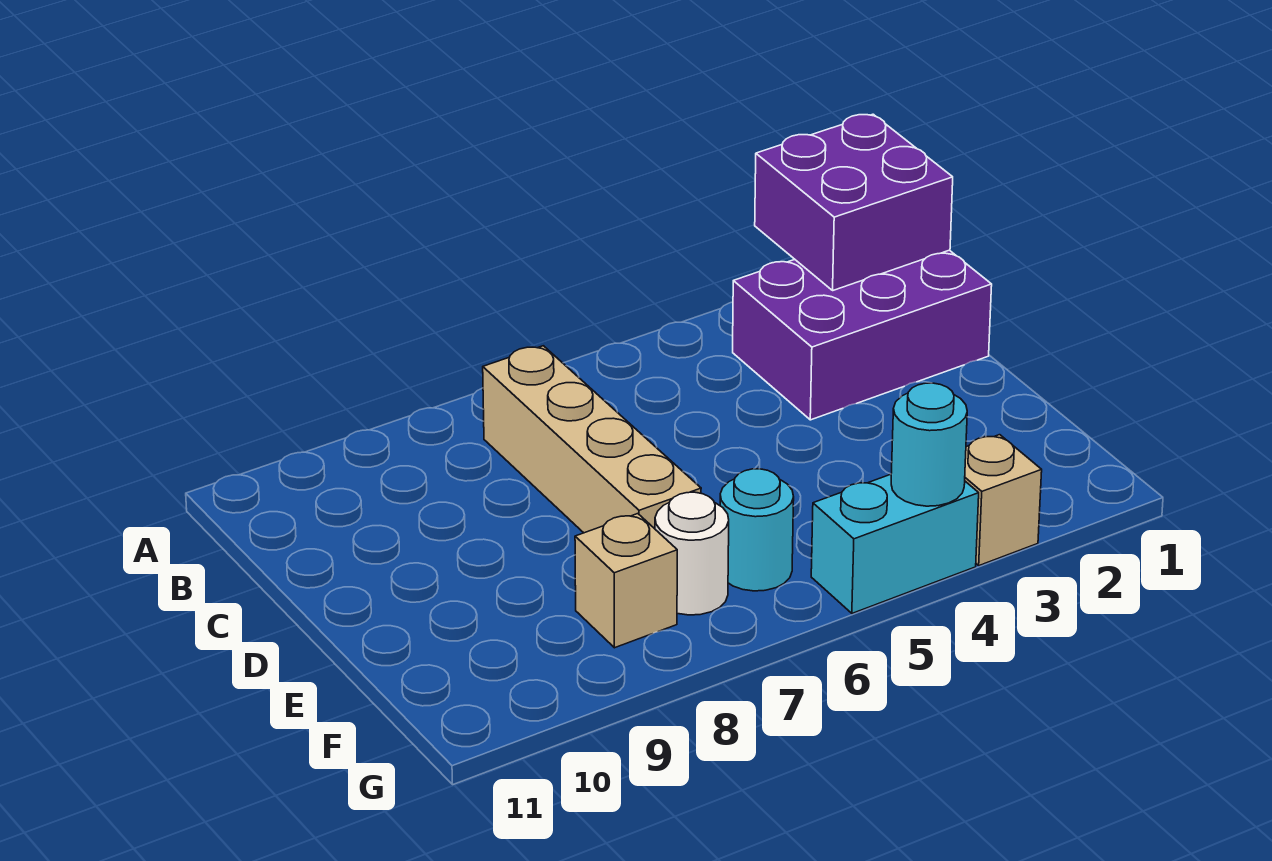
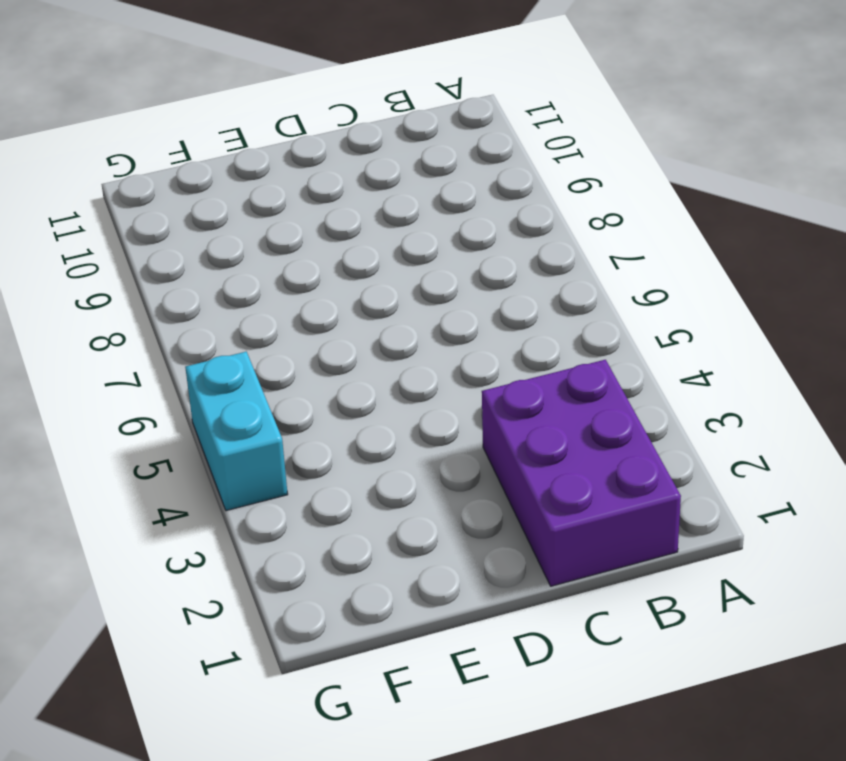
none -> tan brick B7:E7 level 1
none -> cyan round brick F6 level 1

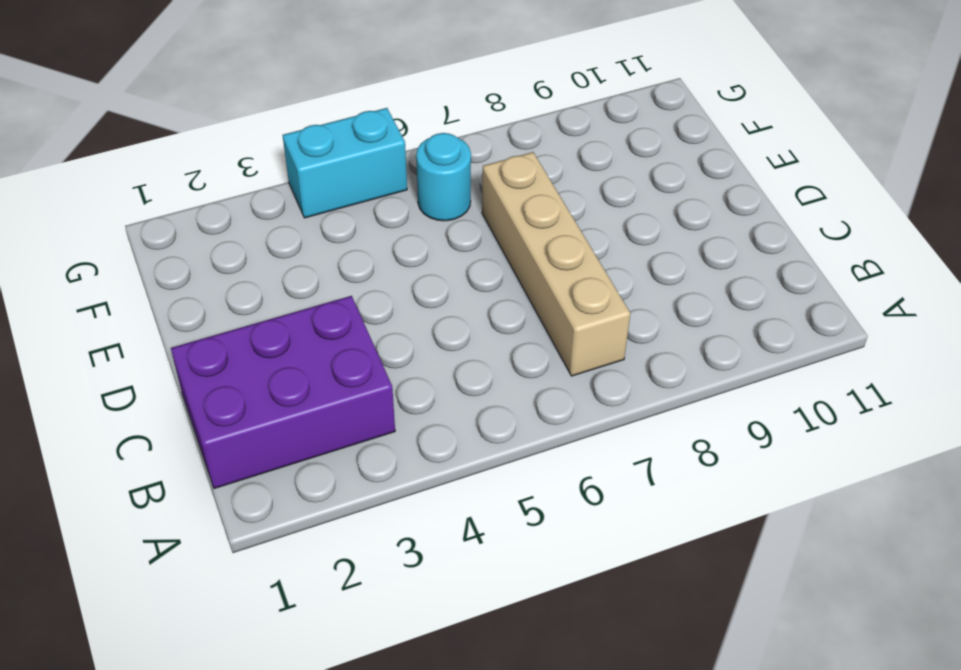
none -> white round brick F7 level 1
none -> tan brick F8 level 1

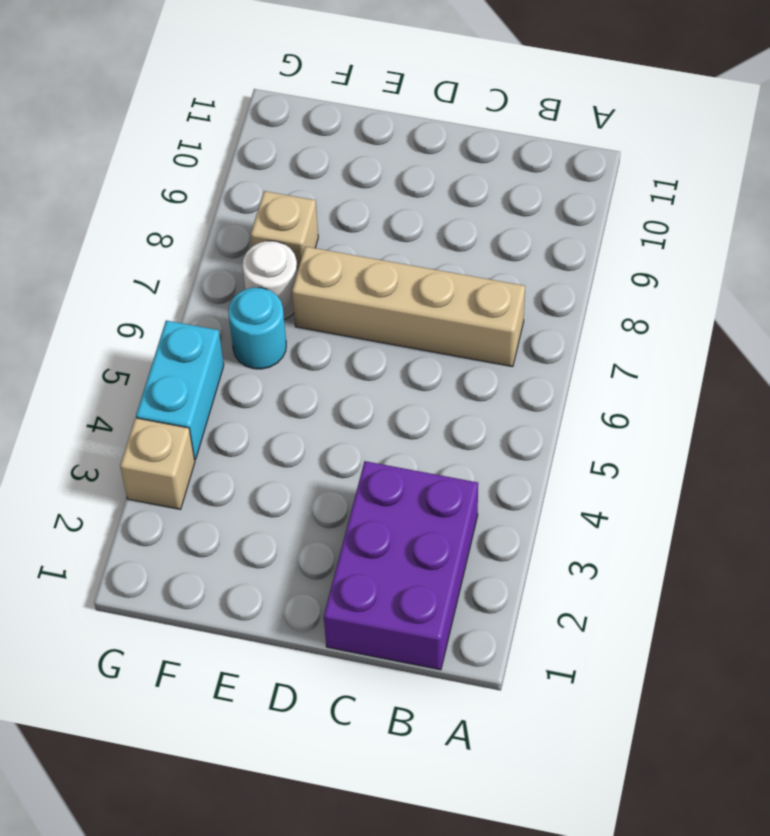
none -> purple brick A1:B2 level 2
none -> cyan round brick G4 level 2

